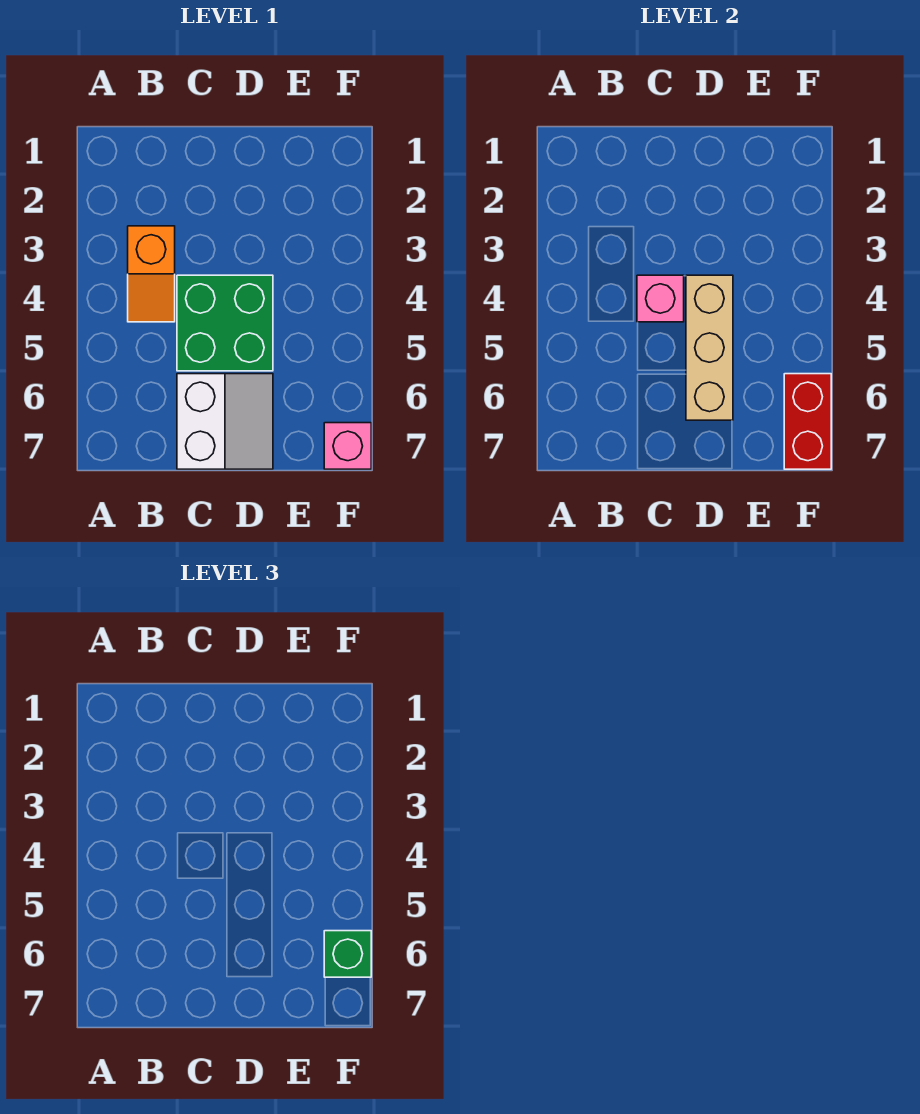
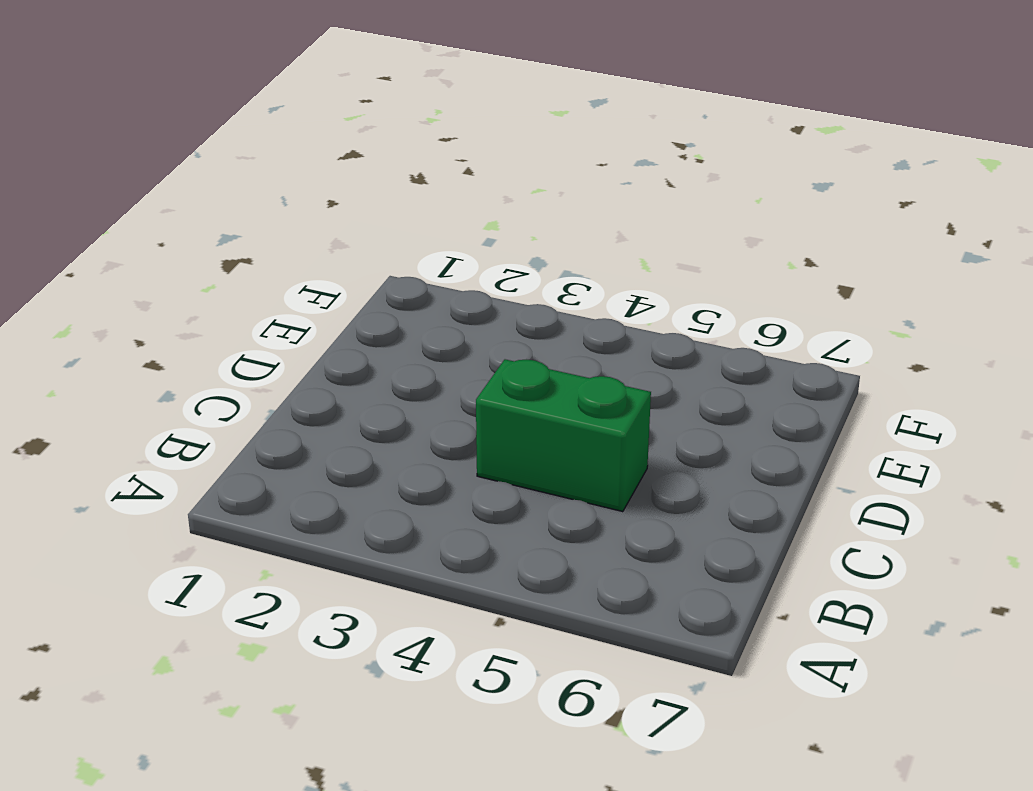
green brick C4:C5 level 1 -> green brick C4:D5 level 1
none -> orange slope B3:B4 level 1 top 3
none -> white slope C6:D7 level 1 top C

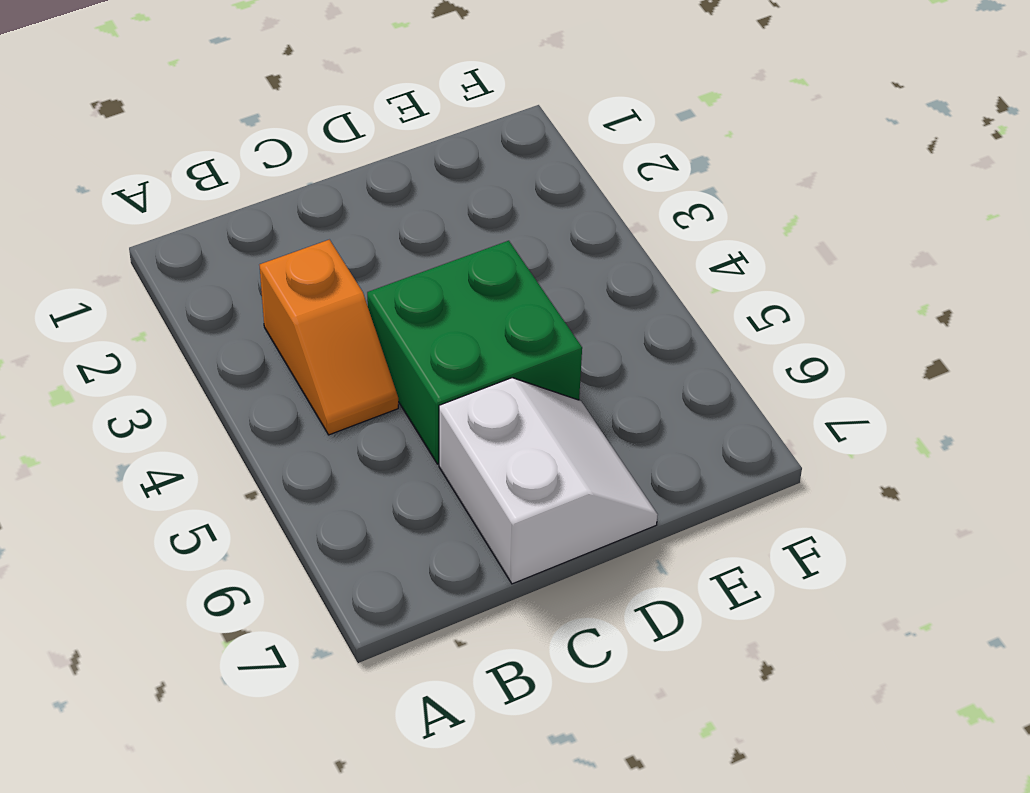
none -> pink brick F7 level 1
none -> pink brick C4 level 2

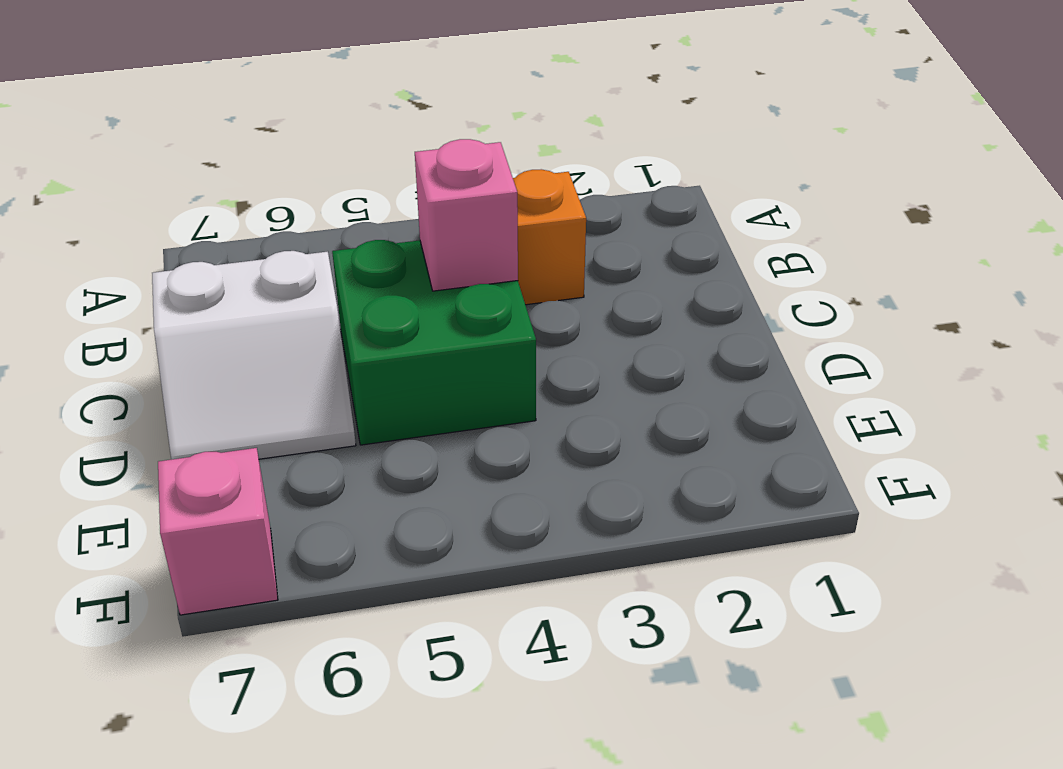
none -> tan brick D4:D6 level 2
none -> red brick F6:F7 level 2

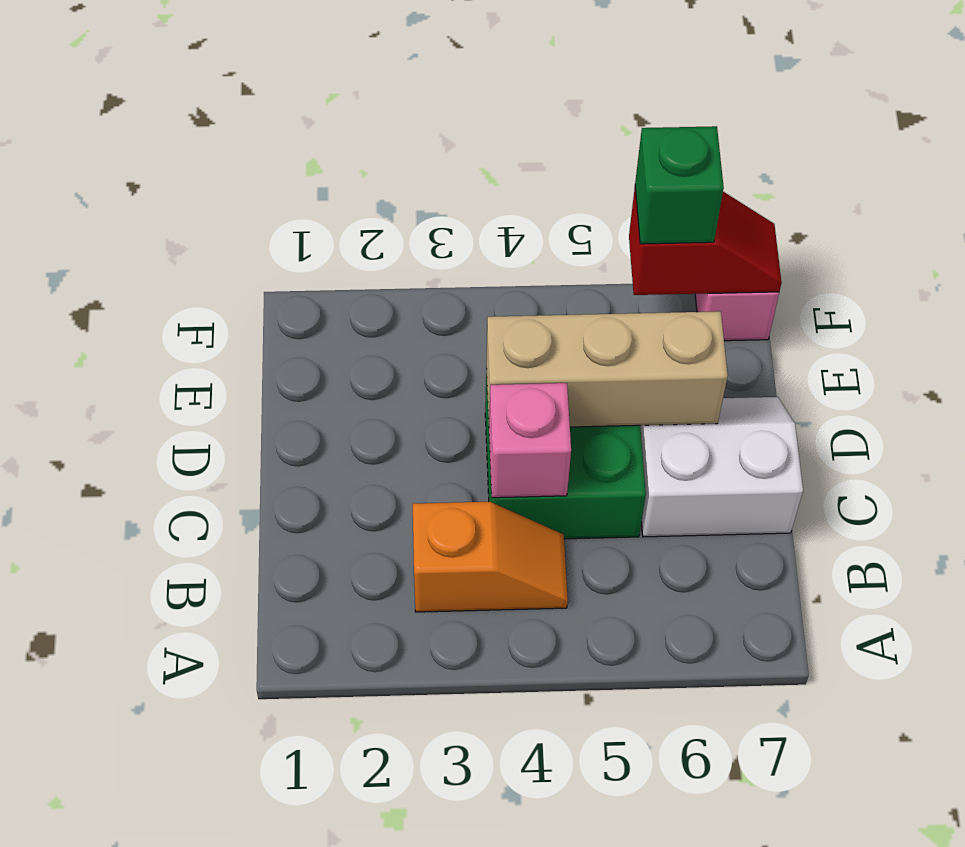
red slope F6:F7 level 2 top 6 -> red brick F6:F7 level 2

